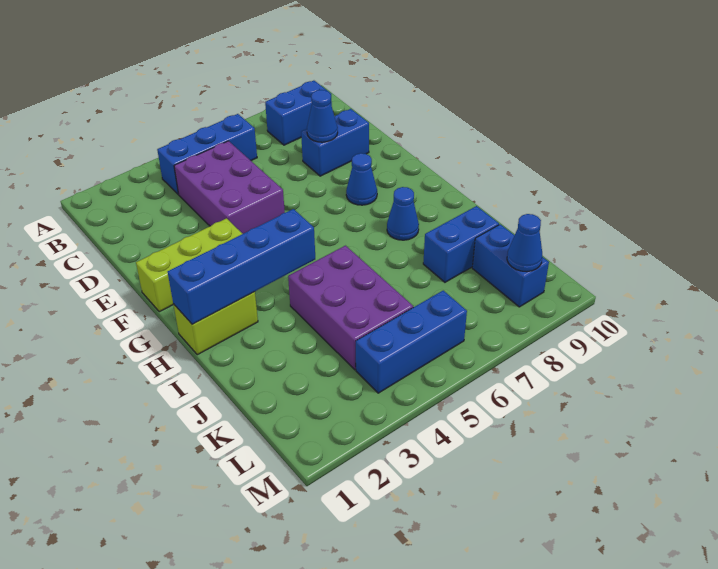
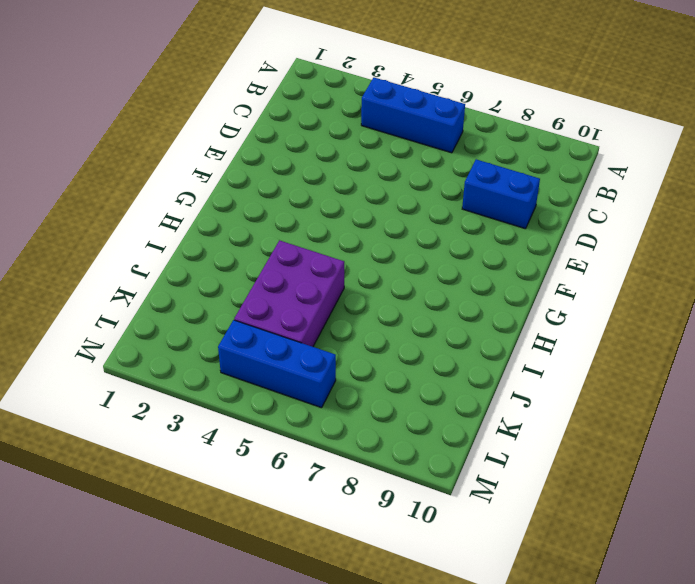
none -> blue brick B8:B9 level 1
none -> purple brick C4:E5 level 1
none -> lime brick F1:F3 level 1

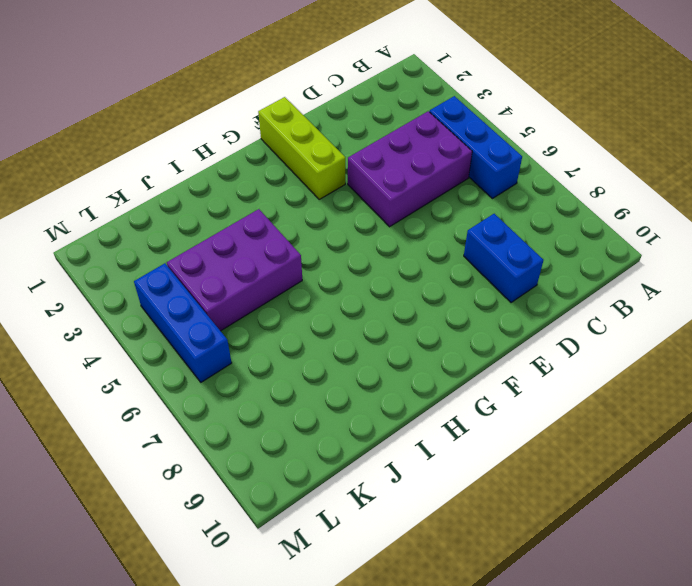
none -> blue brick B8:B9 level 1
none -> blue cone F8 level 1
none -> lime brick H1:H2 level 1

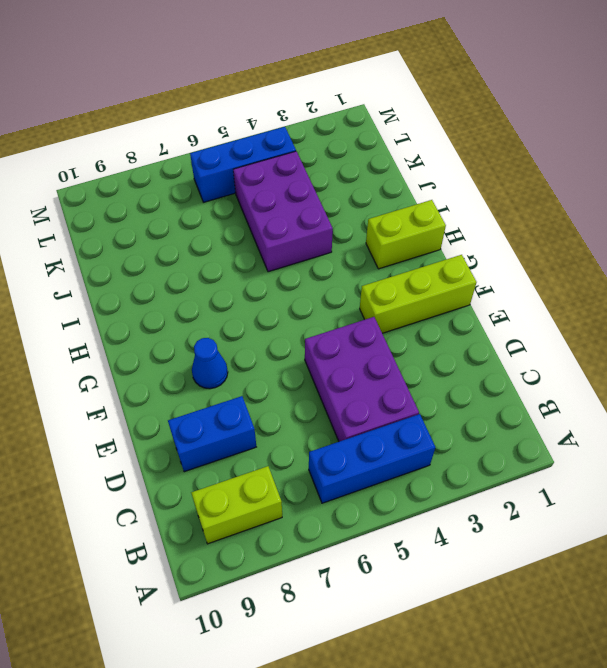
lime brick B8:B9 level 1 -> blue brick B8:B9 level 1
none -> blue cone H8 level 1
none -> blue brick J8:J9 level 1
none -> blue brick K9:L9 level 1

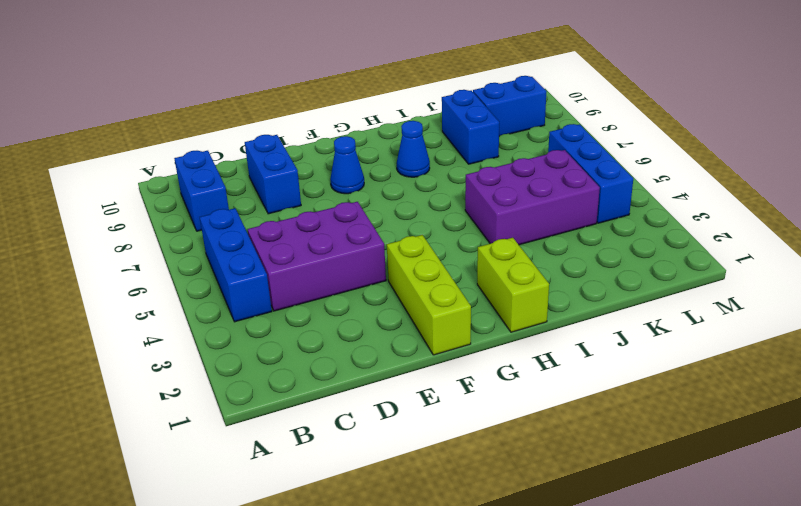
none -> blue cone D8 level 2
none -> blue brick H1:H4 level 2
none -> blue cone L9 level 2

